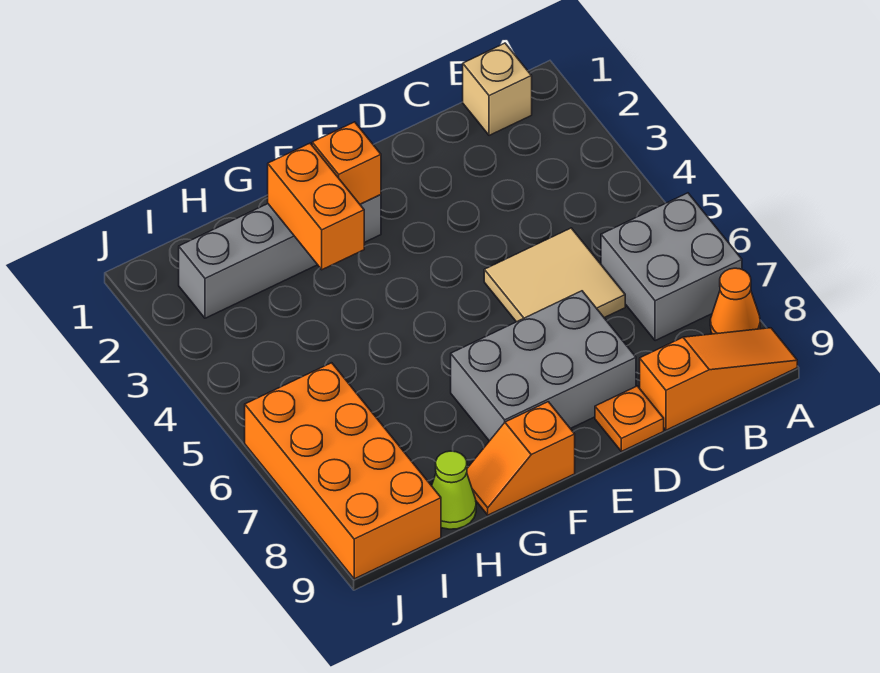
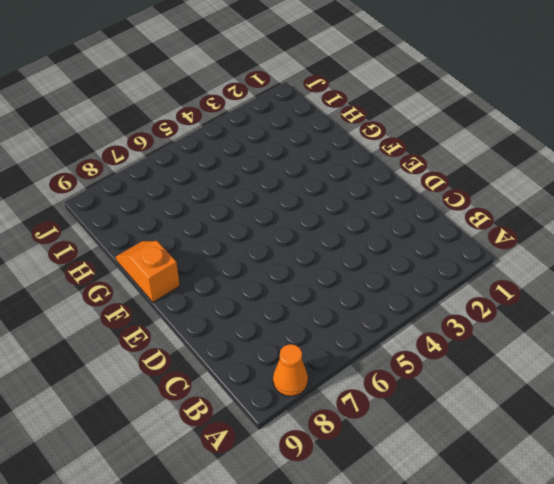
none -> grey brick A6:B7 level 1
none -> orange slope A9:C9 level 1 top C
none -> tan brick B1 level 1

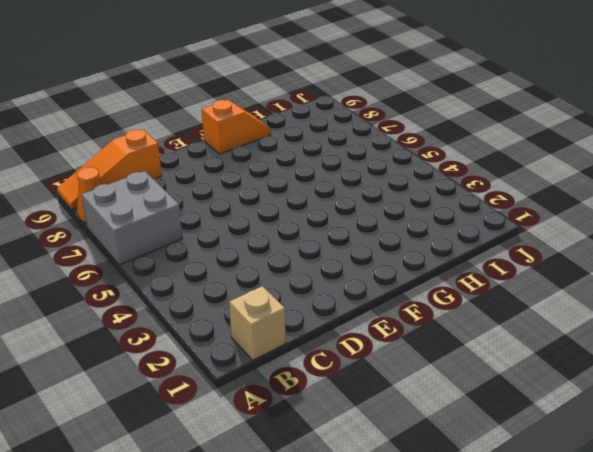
none -> tan tile C5:D6 level 1
none -> grey brick D7:F8 level 1
none -> orange plate D9 level 1

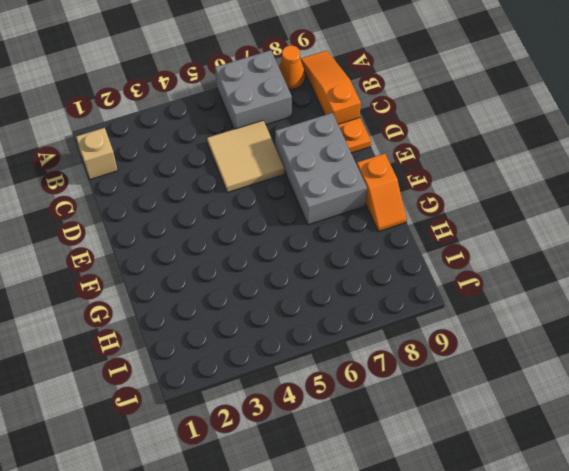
none -> grey brick F2:I2 level 1
none -> lime cone H9 level 1
none -> orange brick I6:J9 level 1

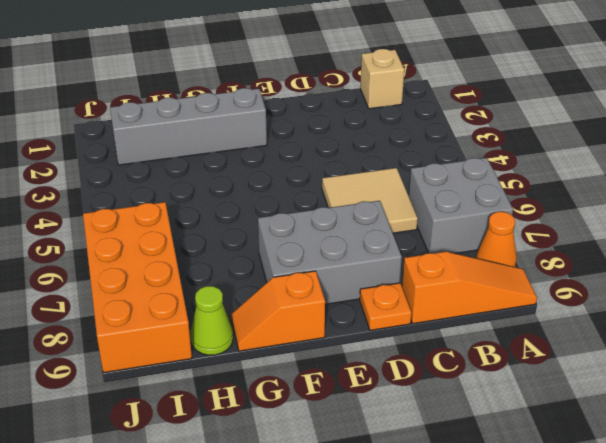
none -> orange brick F2 level 2
none -> orange brick G2:G3 level 2

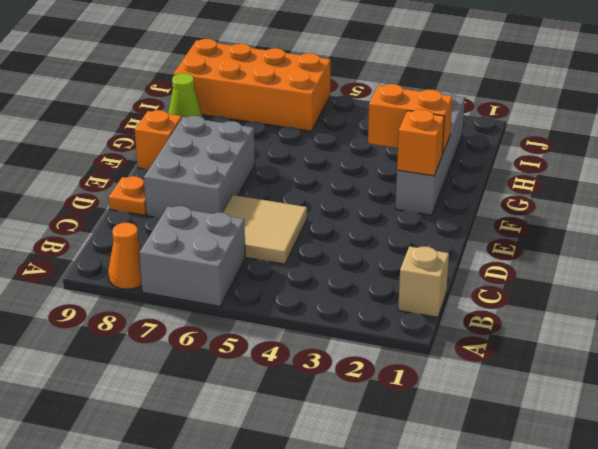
none -> orange slope A9:C9 level 1 top C

